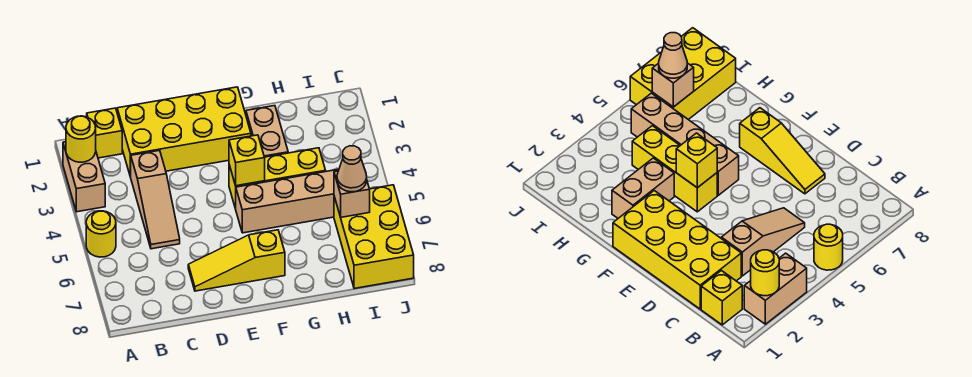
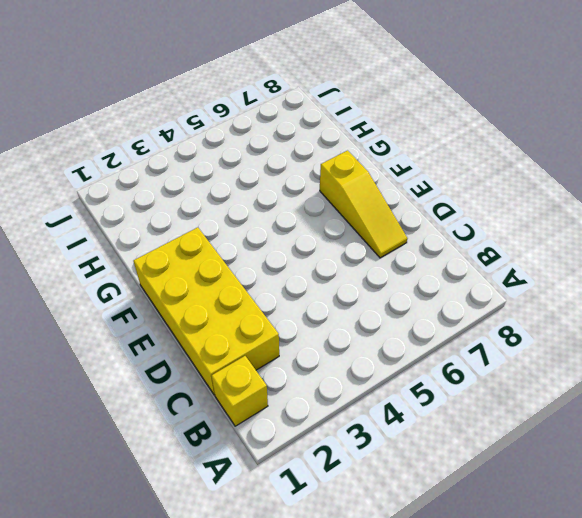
none -> tan brick A2:A3 level 1
none -> yellow round brick A5 level 1
none -> tan slope C3:C5 level 1 top 3

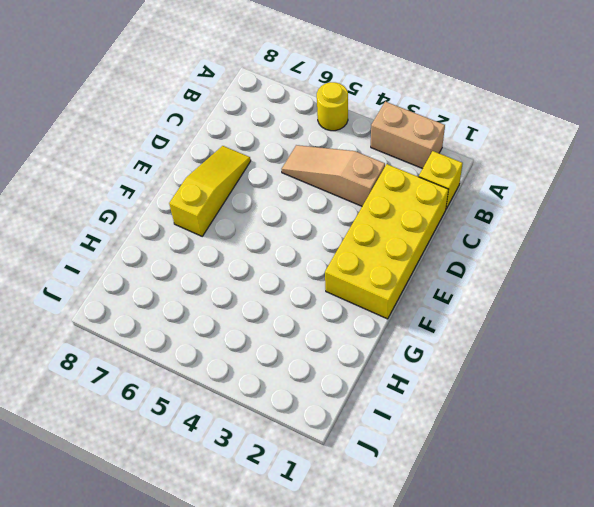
none -> yellow brick F4:H4 level 1
none -> tan brick F5:I5 level 1
none -> tan brick G2:G3 level 1

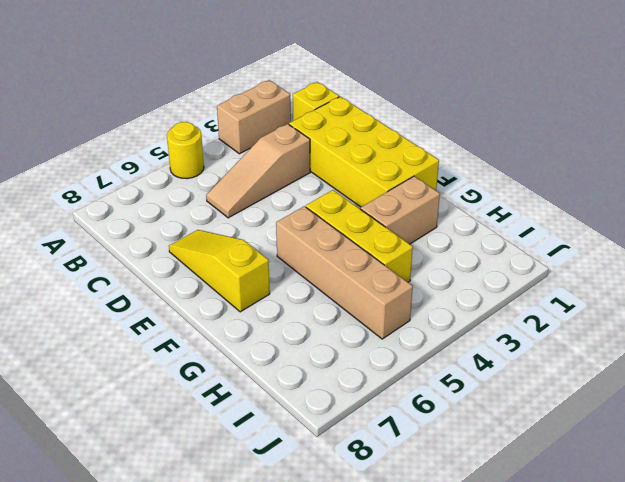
none -> yellow brick I6:J8 level 1
none -> yellow round brick A2 level 2
none -> yellow brick F4 level 2

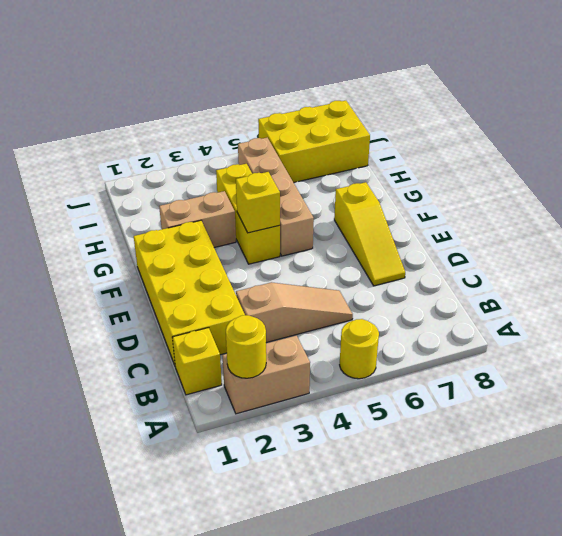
none -> tan brick I6 level 2
none -> tan cone I6 level 3

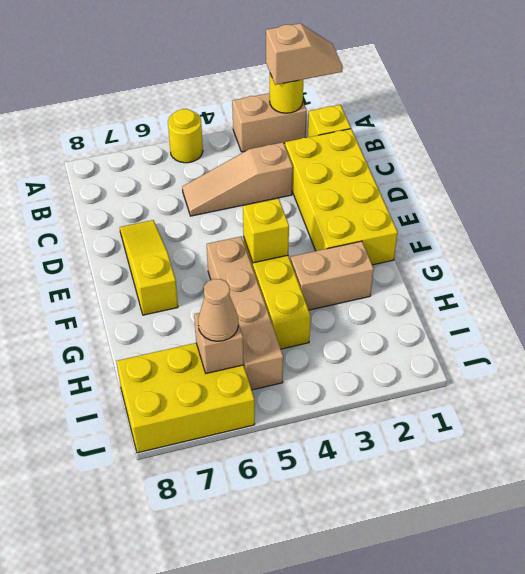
tan slope A1:A2 level 3 top 2 -> none

